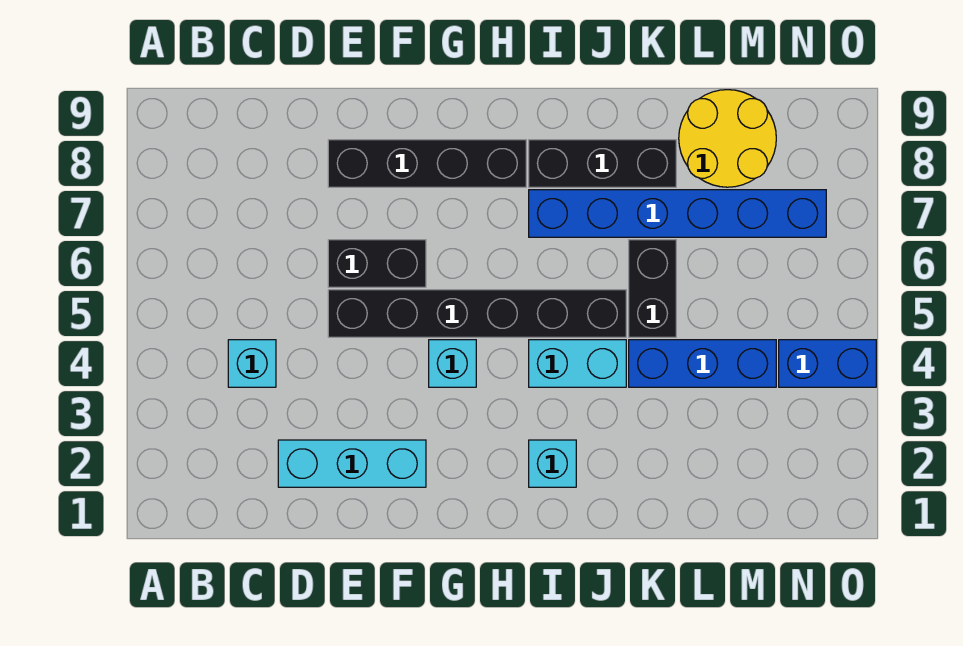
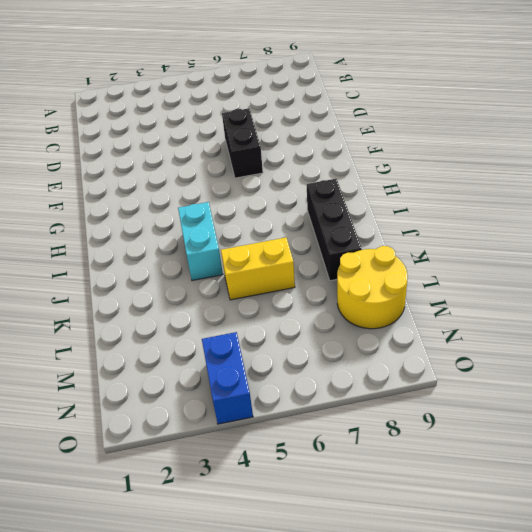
yellow brick K5:K6 level 1 -> black brick K5:K6 level 1
none -> cyan brick C4 level 1
none -> cyan brick D2:F2 level 1
none -> black brick E5:J5 level 1

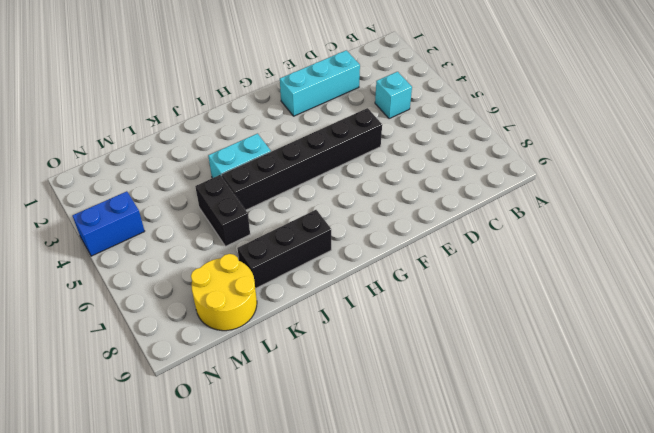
none -> black brick E6:F6 level 1
none -> black brick E8:H8 level 1
none -> cyan brick G4 level 1

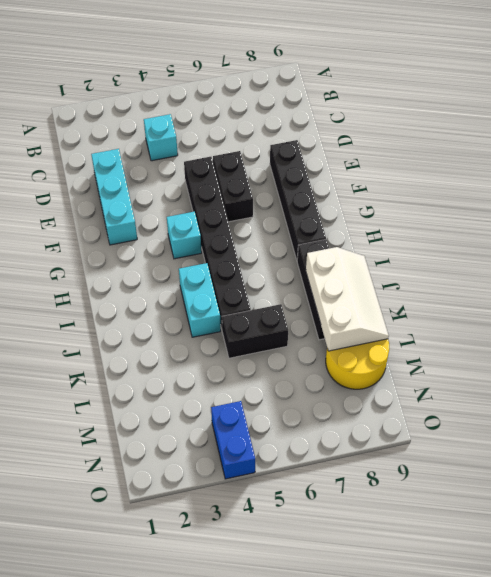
white slope J8:L9 level 2 top 8 -> none
none -> cyan brick I2 level 1
none -> blue brick I7:N7 level 1
none -> blue brick K4:M4 level 1

